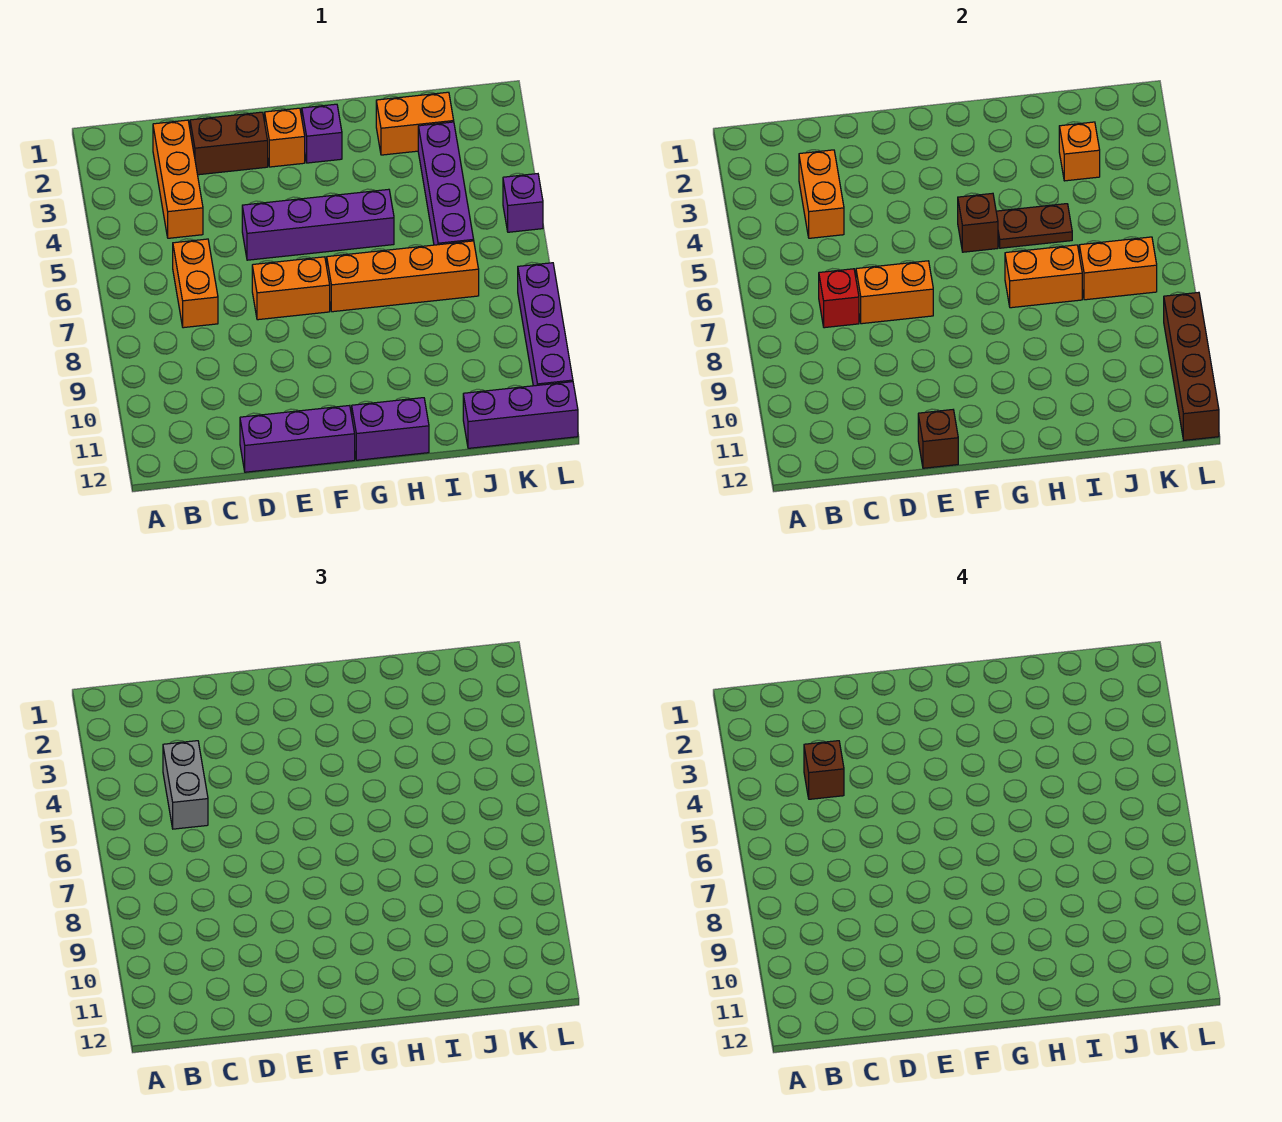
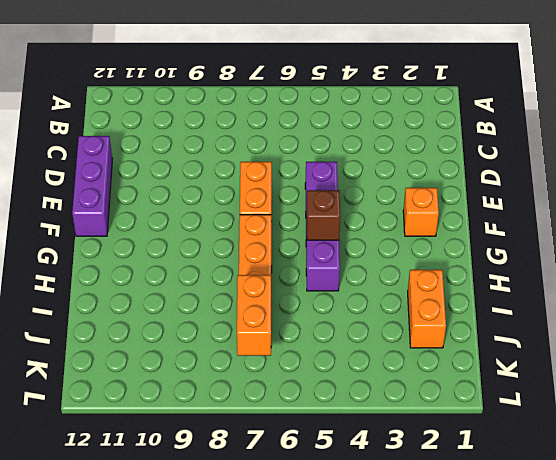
none -> orange brick C2:C4 level 1
none -> orange brick C6:C7 level 1
none -> brown brick D2:E2 level 1

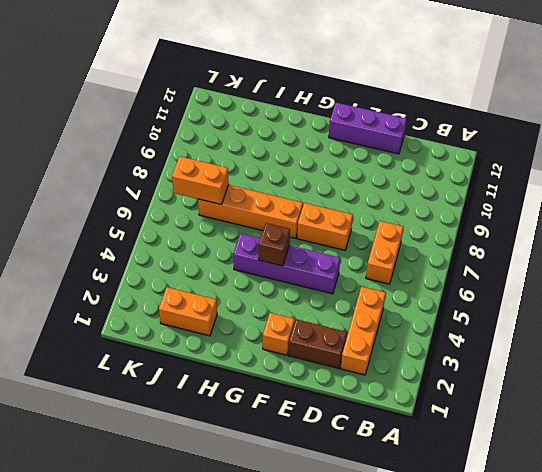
none -> purple brick G2 level 1
none -> purple brick G12:H12 level 1
none -> purple brick J3:J6 level 1

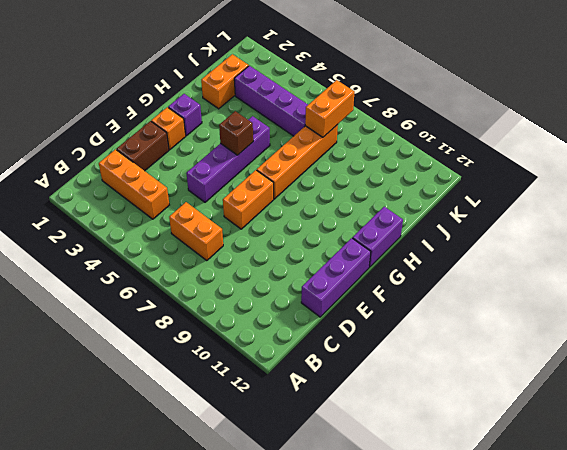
none -> purple brick J12:L12 level 1
none -> purple brick L5 level 1
none -> purple brick L8:L11 level 1

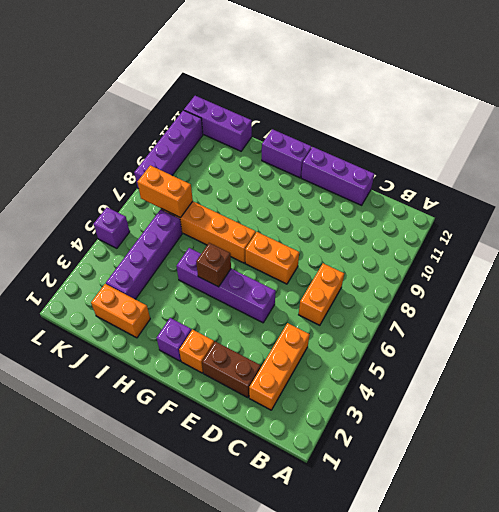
none -> orange brick C3:C4 level 2
none -> red brick C7 level 2
none -> orange brick D7:E7 level 2

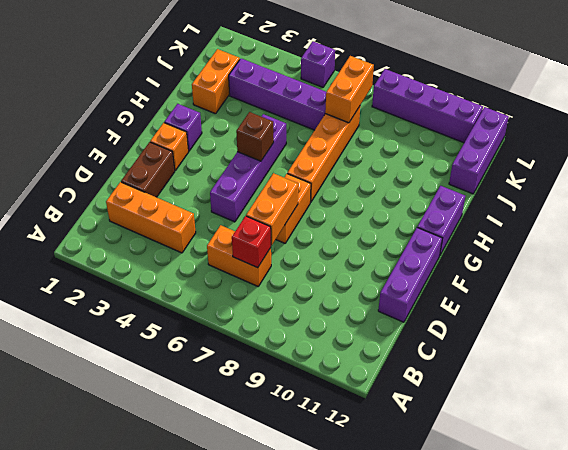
none -> orange brick C3:C4 level 2
none -> brown brick E12 level 2
none -> brown plate H5:I5 level 2

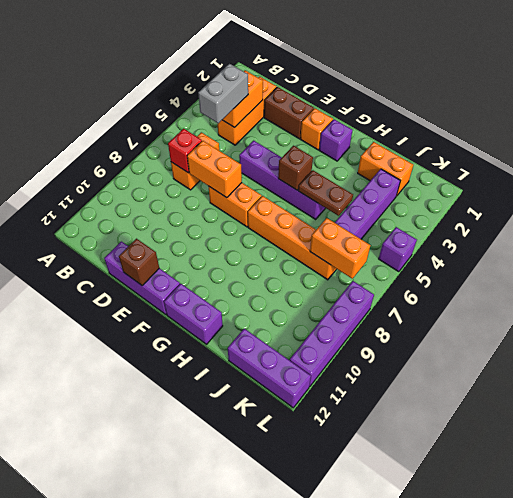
none -> orange brick H7:I7 level 2
none -> orange brick J3 level 2
none -> brown brick L9:L12 level 2

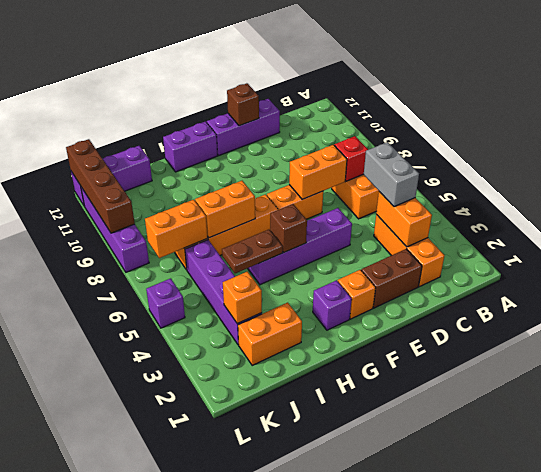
none -> brown brick C4 level 4

